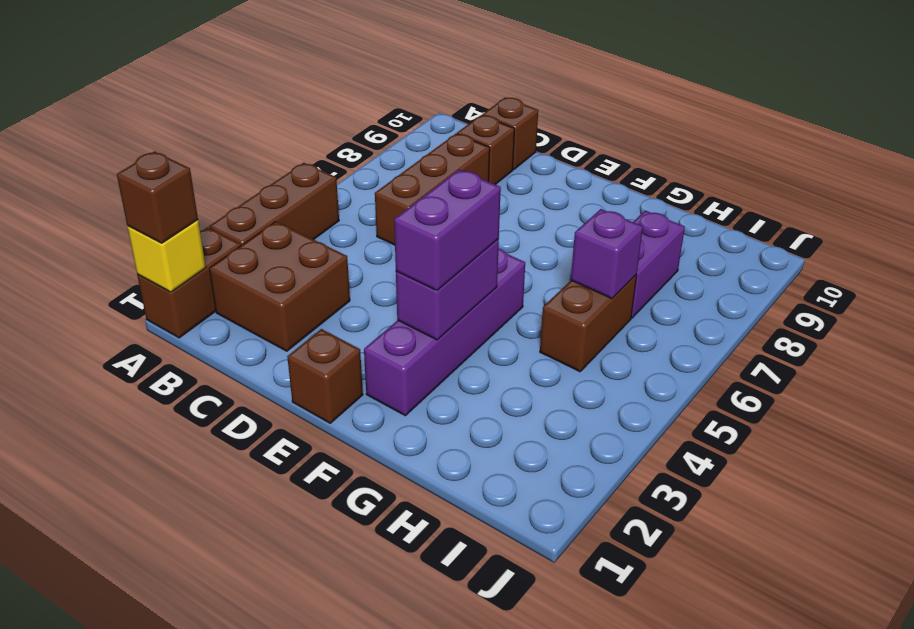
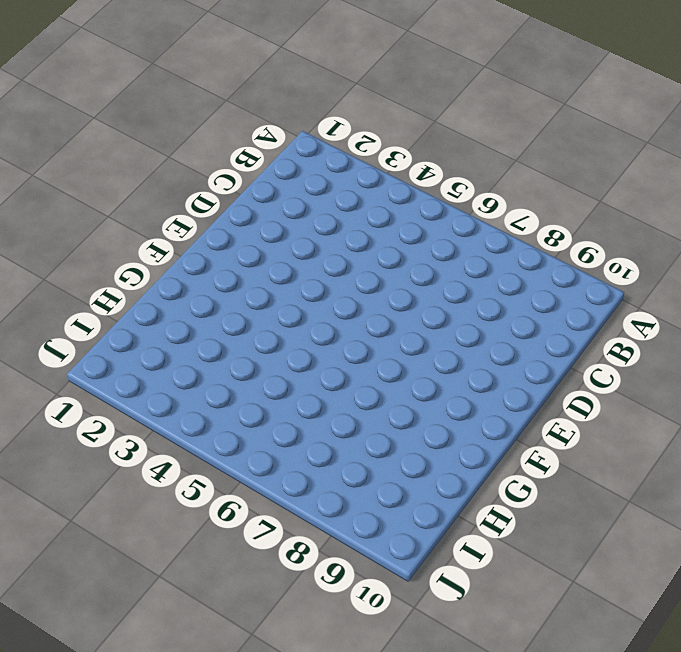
none -> brown brick A1:A2 level 1
none -> brown brick A3:A5 level 1
none -> brown brick B2:C3 level 1

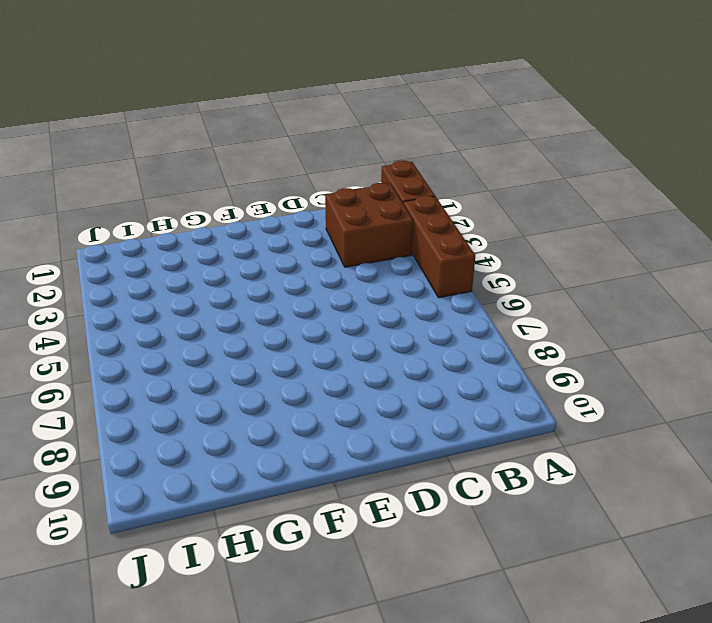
none -> brown brick C6:C8 level 1
none -> brown brick C9 level 1
none -> brown brick C10 level 1

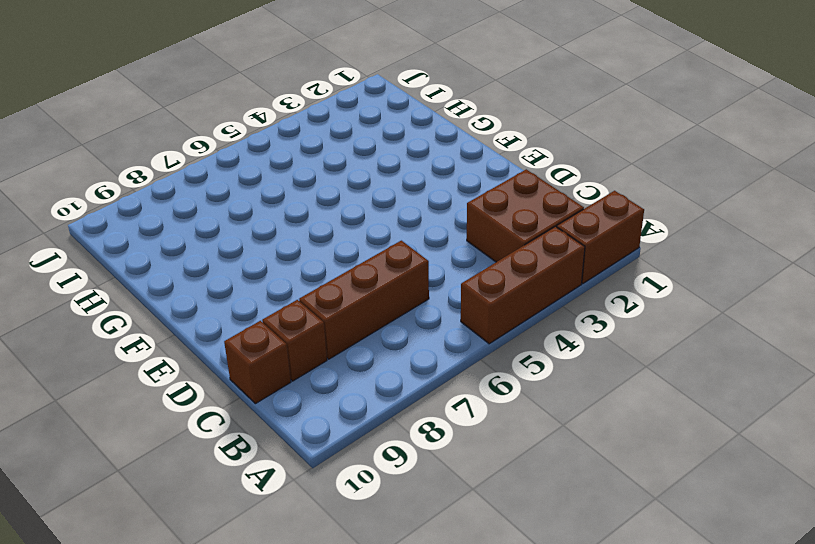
none -> brown brick E1 level 1
none -> purple brick F2:F5 level 1
none -> brown brick H5:H6 level 1

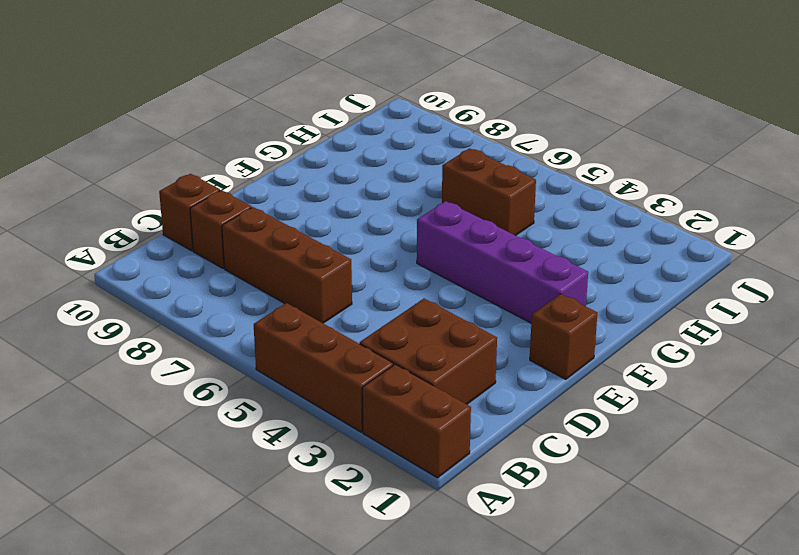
none -> purple brick H7:H8 level 1
none -> yellow brick A1 level 2
none -> purple brick F3:F4 level 2

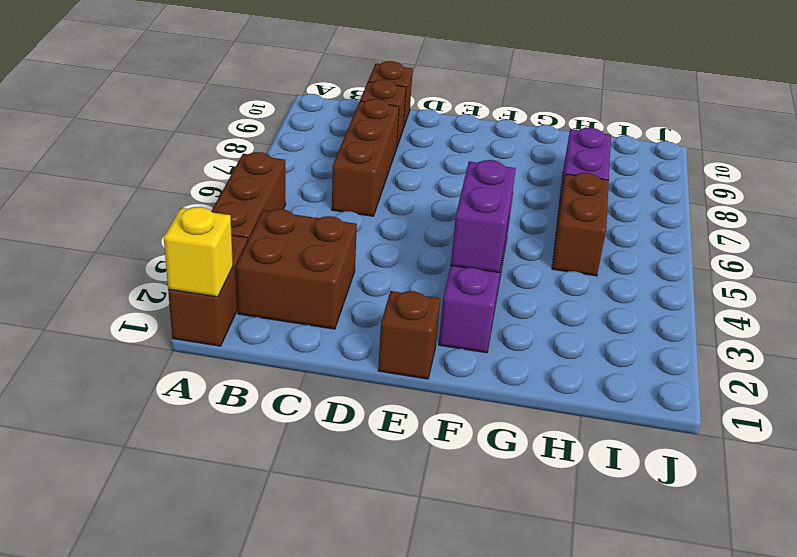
none -> purple brick H6 level 2
none -> brown brick A1 level 3
none -> purple brick F3:F4 level 3

